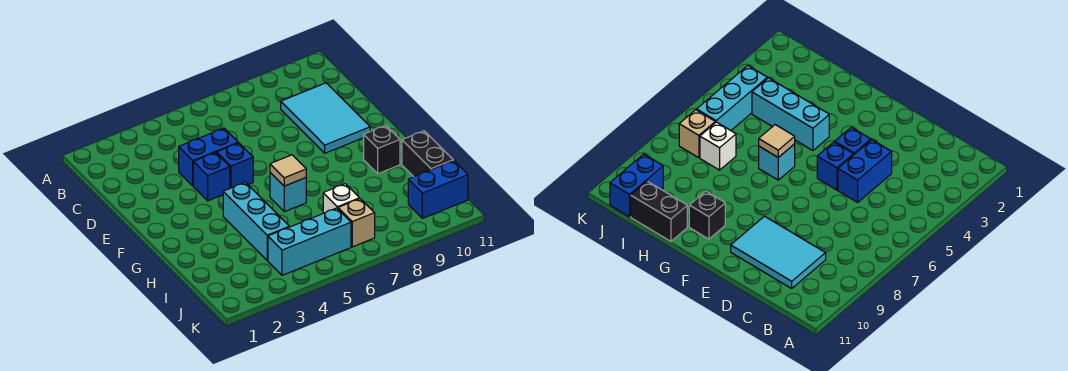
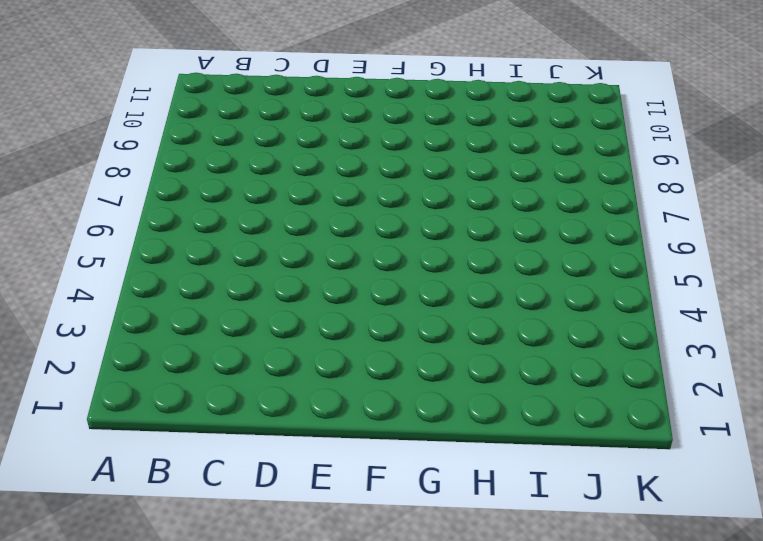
none -> cyan tile C9:E10 level 1
none -> blue brick D4:D5 level 1
none -> blue brick E4 level 1

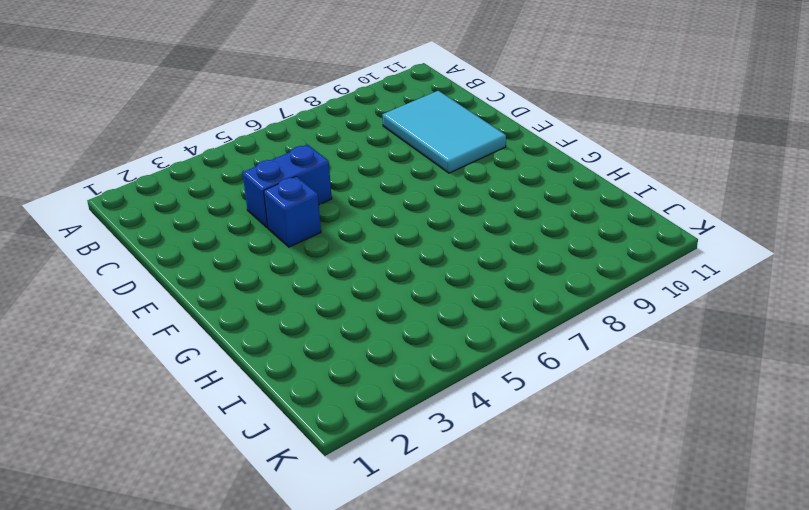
none -> blue brick E5 level 1
none -> cyan brick G4:I4 level 1
none -> cyan brick G6 level 1

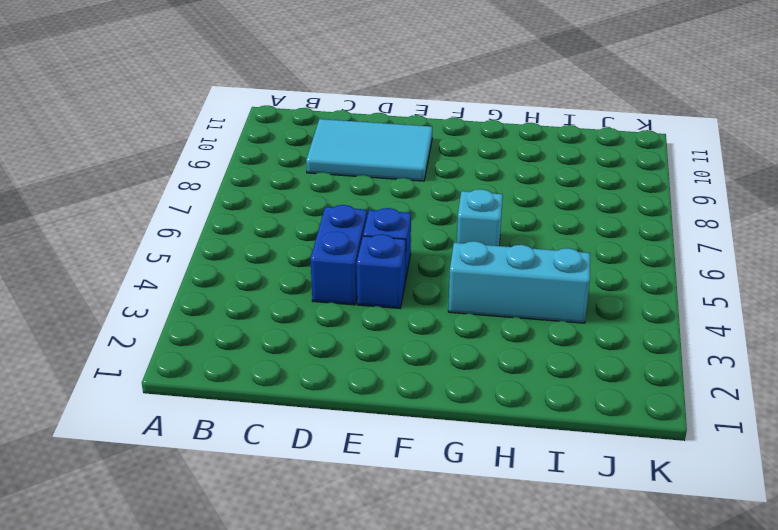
none -> black brick G10 level 1
none -> black brick H11:I11 level 1
none -> white brick I7 level 1

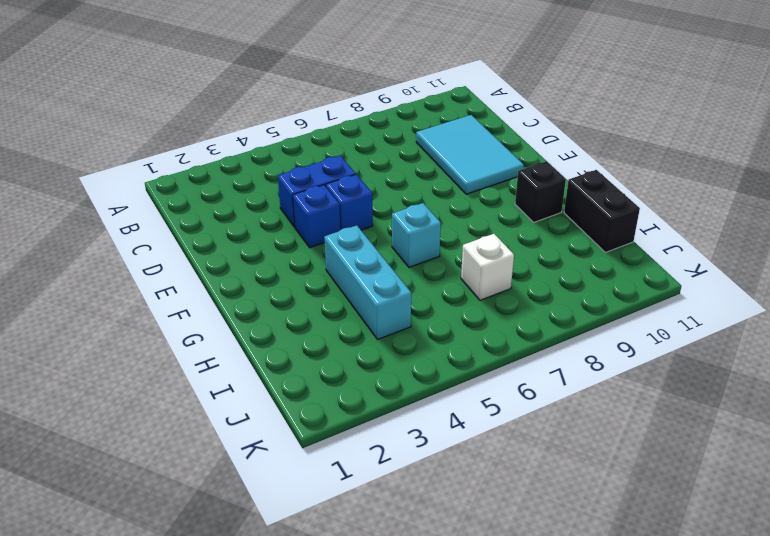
none -> cyan brick J4:J6 level 1
none -> tan brick J7 level 1
none -> blue brick J10:J11 level 1

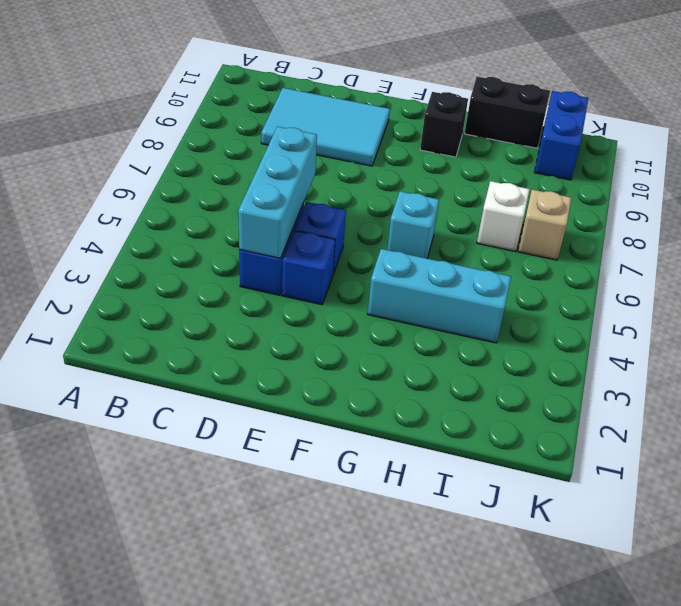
cyan brick D4:D6 level 2 -> cyan brick J4:J6 level 1
none -> tan tile G6 level 2

